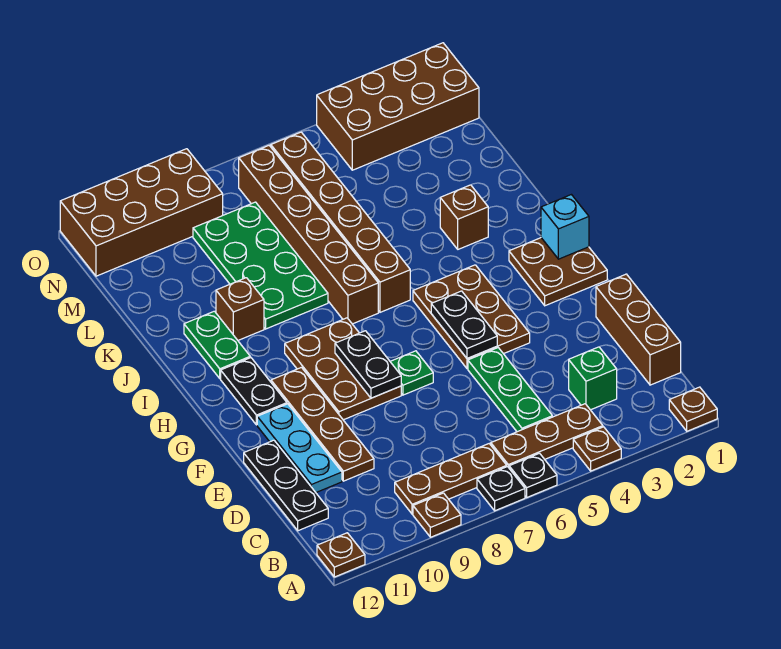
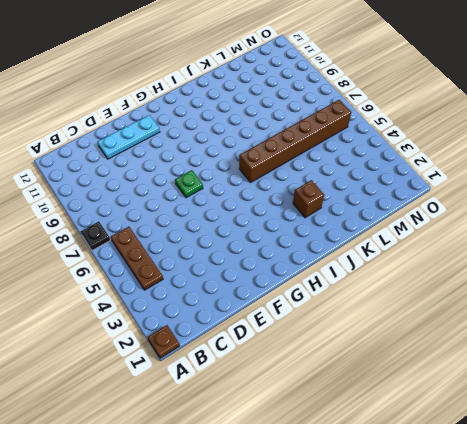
none -> brown plate A4 level 1
none -> black plate A6 level 1
none -> brown plate A9 level 1
none -> brown plate A12 level 1

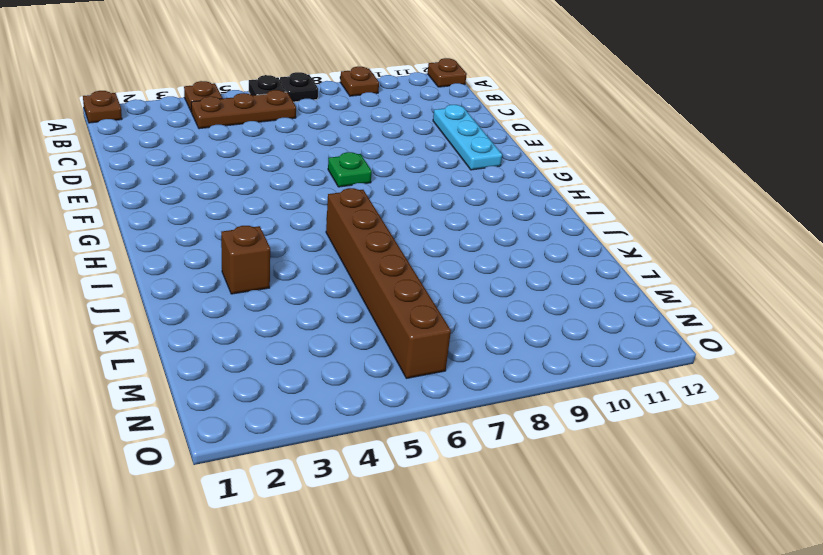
none -> brown plate B7:B9 level 1
none -> brown brick C1:E1 level 1
none -> green brick C3 level 1
none -> green plate C5:E5 level 1

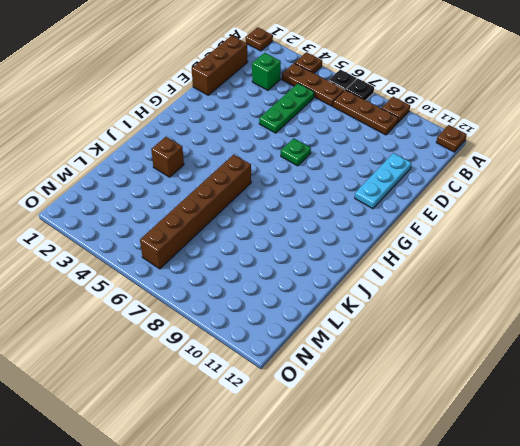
none -> black plate C12:E12 level 1
none -> brown plate D10:G10 level 1
none -> brown plate F4:H5 level 1
none -> brown plate F8:H9 level 1

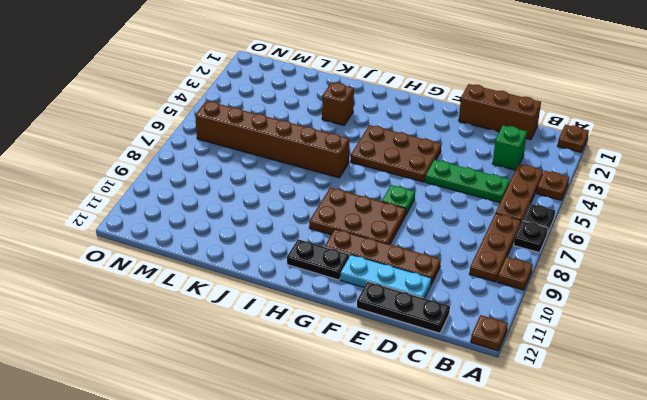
none -> brown plate G1:H2 level 1
none -> brown brick I7:N7 level 1
none -> green plate I11:J11 level 1
none -> green plate J8:M9 level 1

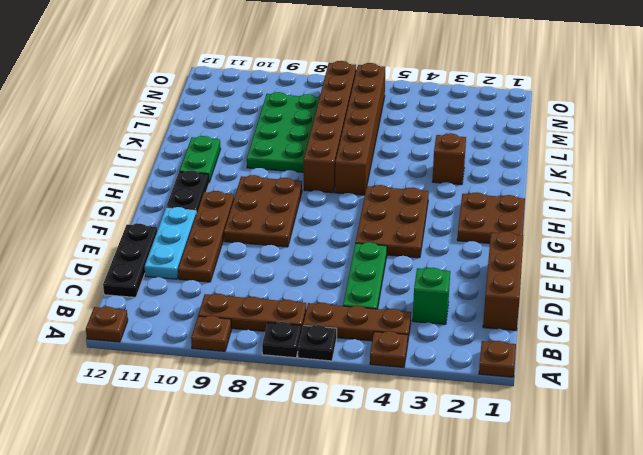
none -> green plate F7 level 1
none -> brown brick J10 level 1
none -> brown brick N1:O4 level 1
none -> brown brick N9:O12 level 1

